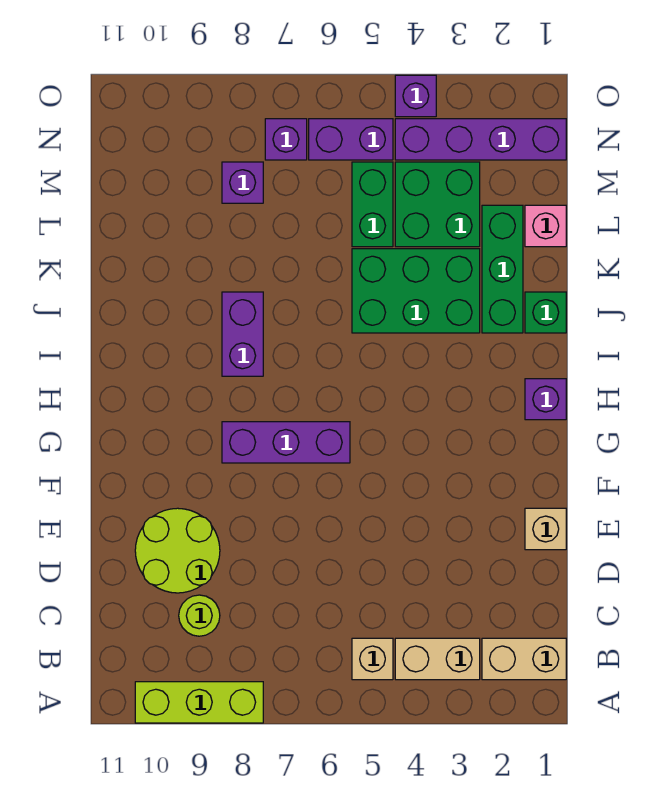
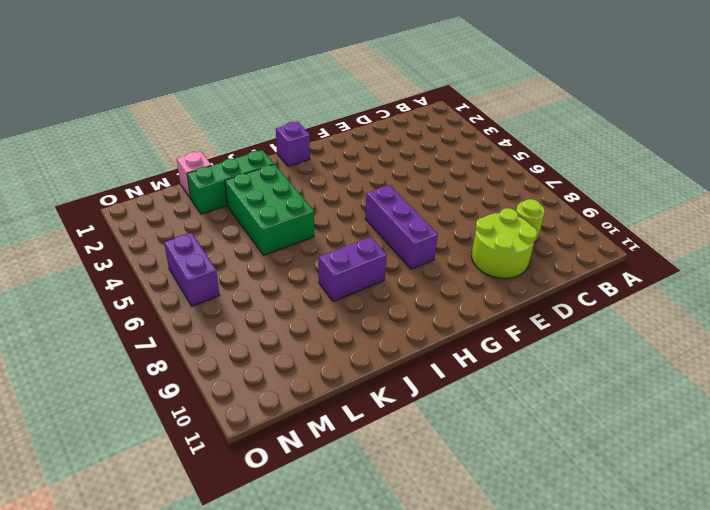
none -> lime brick A8:A10 level 1
none -> tan brick B1:B2 level 1
none -> tan brick B3:B4 level 1

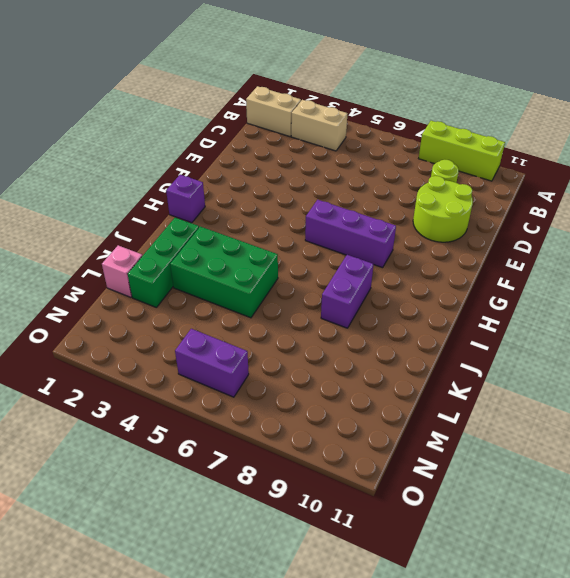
none -> tan brick B5 level 1
none -> tan brick E1 level 1
none -> green brick J1 level 1

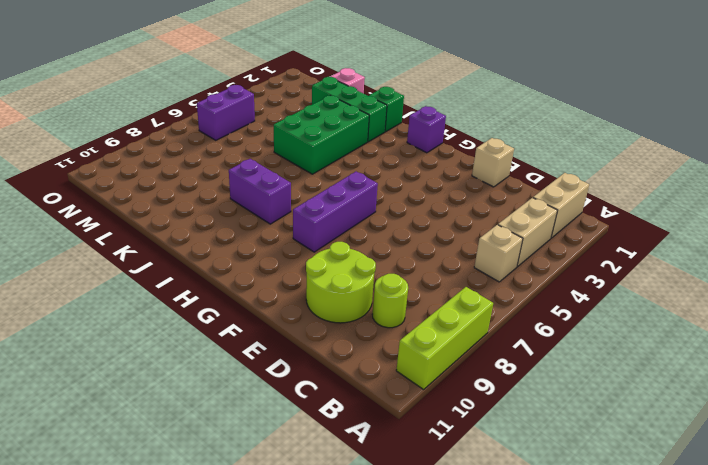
none -> green brick L3:M4 level 1
none -> green brick L5:M5 level 1
none -> purple brick M8 level 1

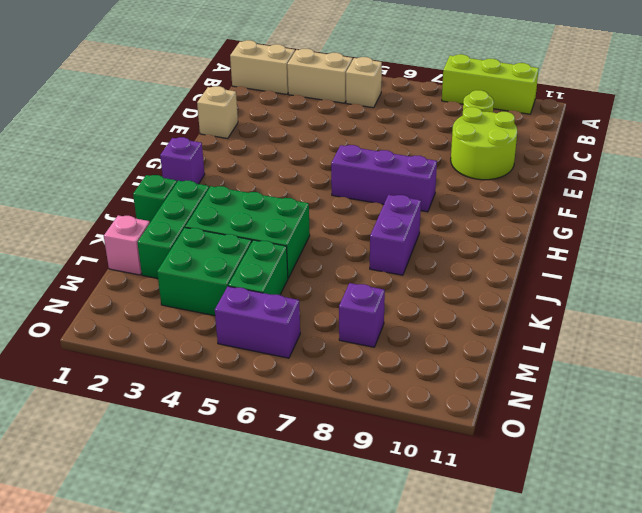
none -> purple brick N1:N4 level 1
none -> purple brick N7 level 1
none -> purple brick O4 level 1

